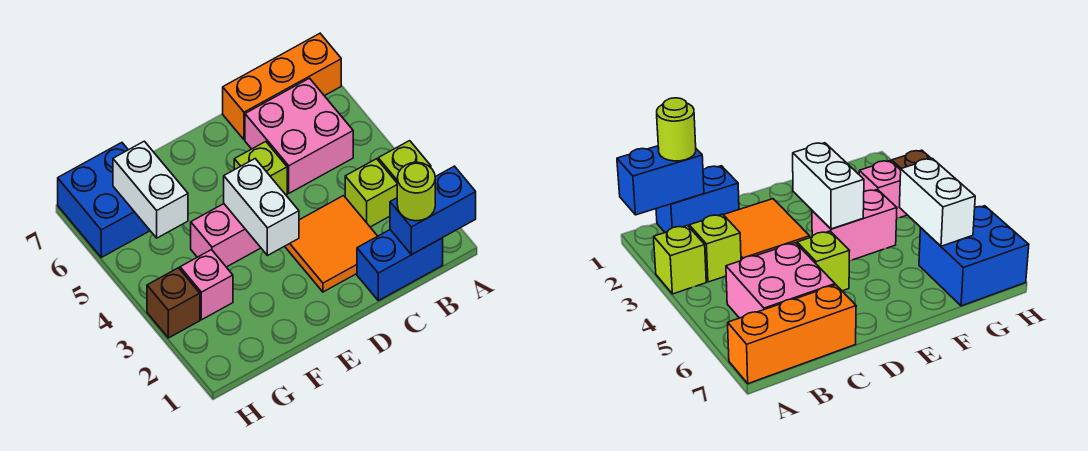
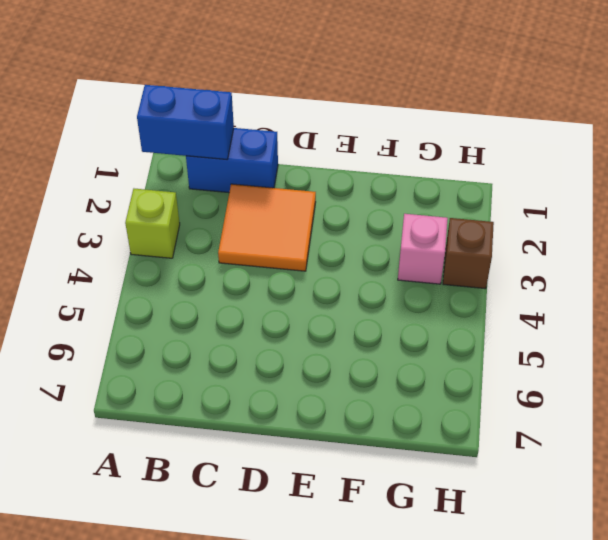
none -> orange brick A7:C7 level 1
none -> lime brick B3 level 1
none -> pink brick B5:C6 level 1

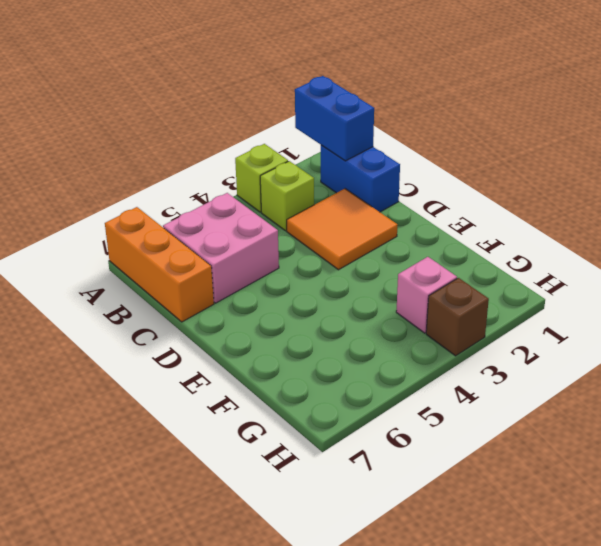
none -> lime brick D5 level 1
none -> pink brick E4:F4 level 1
none -> blue brick G6:H7 level 1

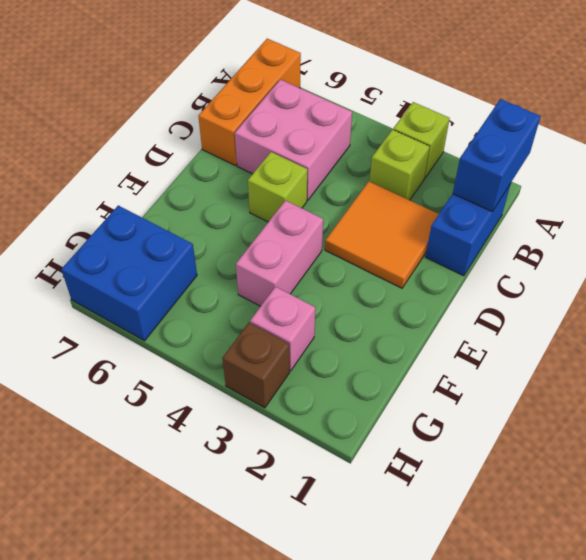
none -> white brick E3:E4 level 2
none -> white brick G5:G6 level 2
none -> lime round brick B1 level 3

